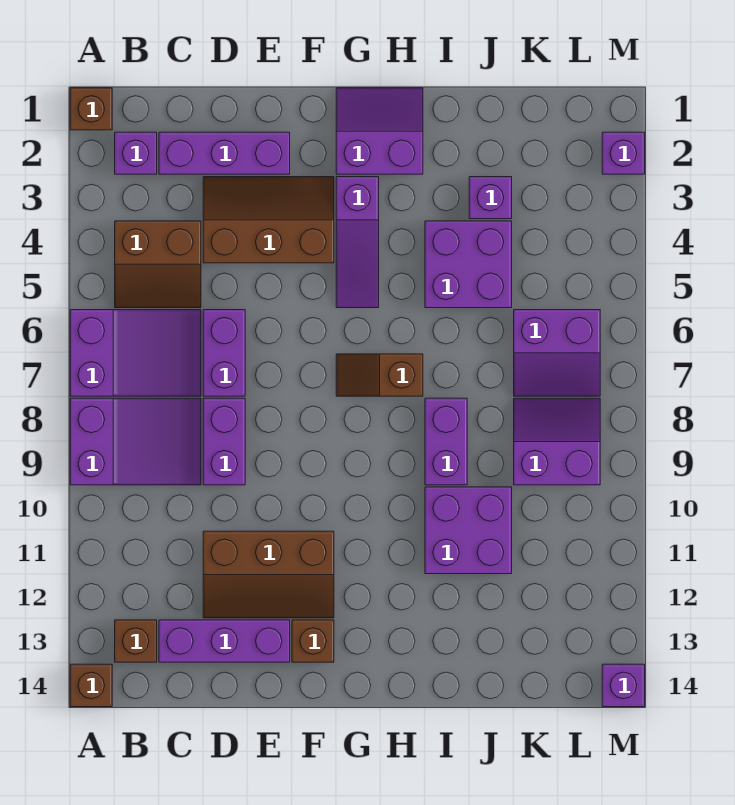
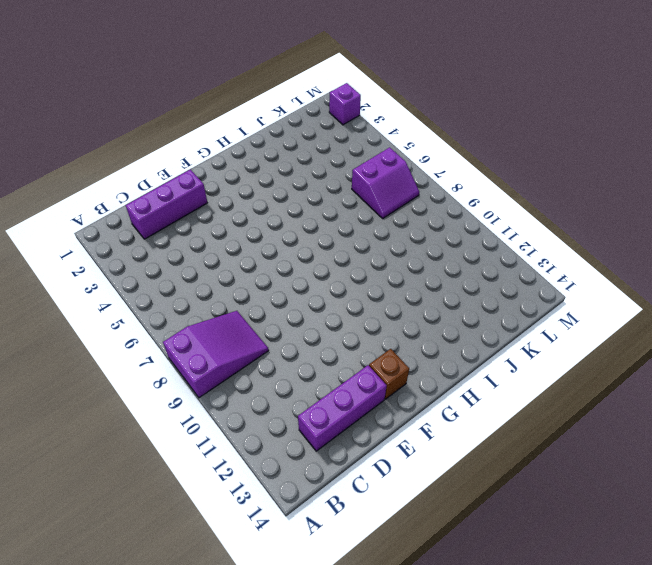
none -> brown brick A1 level 1
none -> purple slope A6:C7 level 1 top A
none -> brown brick A14 level 1

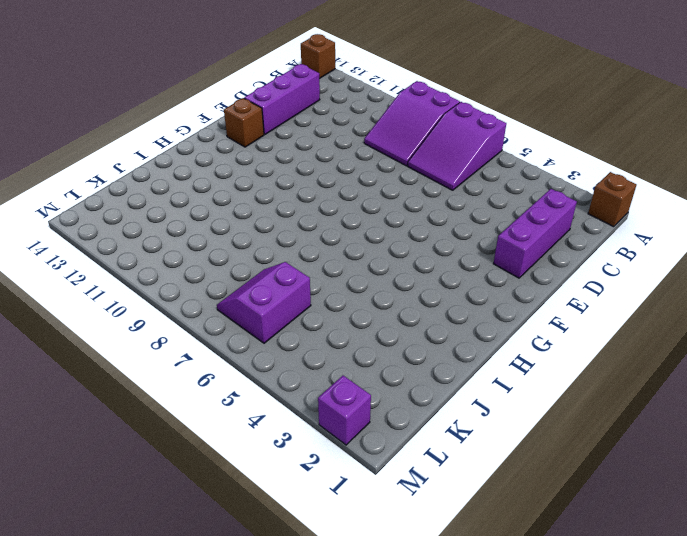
none -> purple brick B2 level 1
none -> brown slope B4:C5 level 1 top 4
none -> brown brick B13 level 1

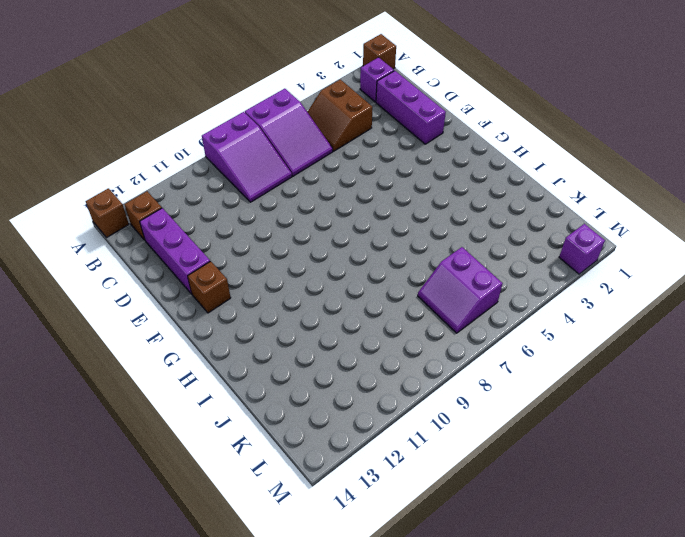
none -> brown slope D3:F4 level 1 top 4
none -> purple brick D6:D7 level 1
none -> purple brick D8:D9 level 1

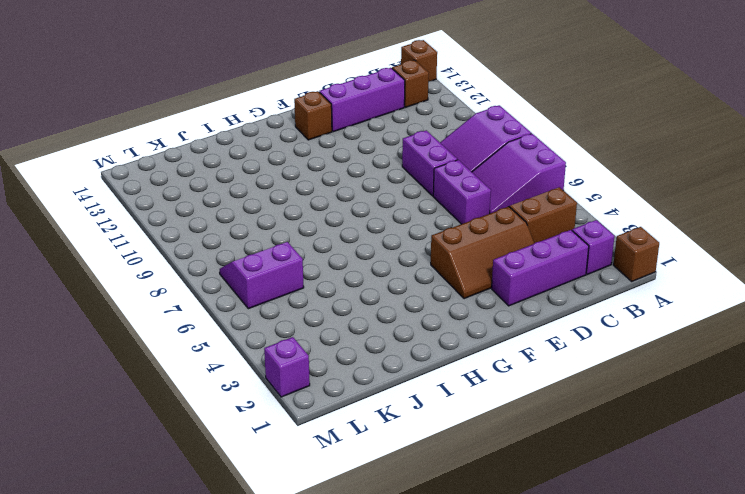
none -> brown slope D11:F12 level 1 top 11
none -> purple slope G1:H2 level 1 top 2
none -> purple slope G3:G5 level 1 top 3

